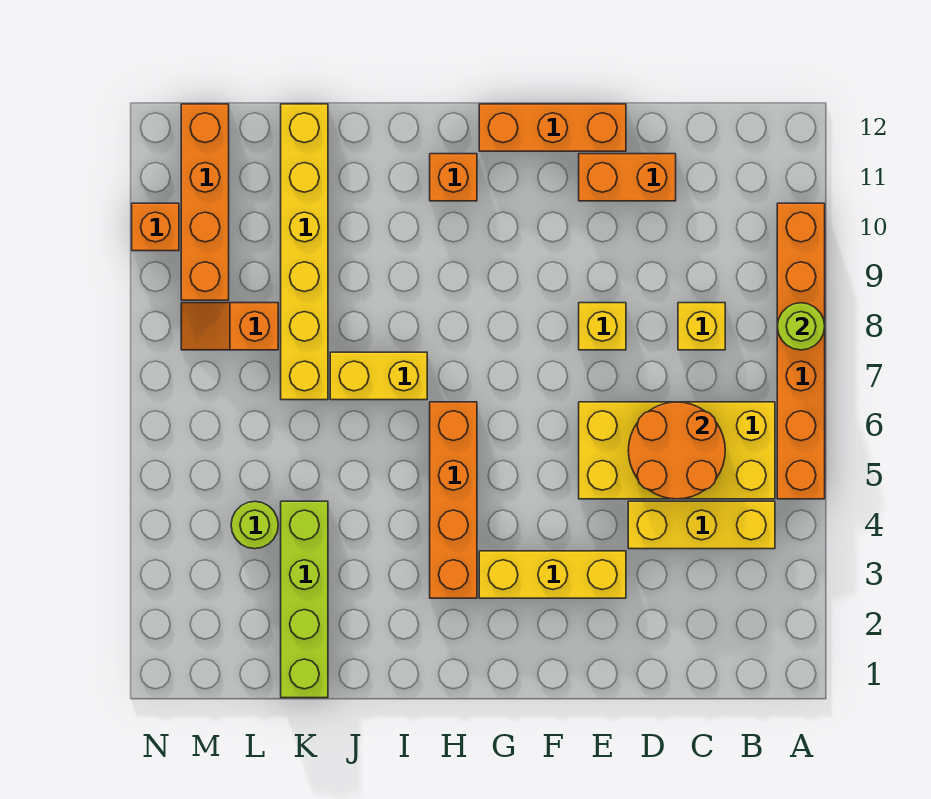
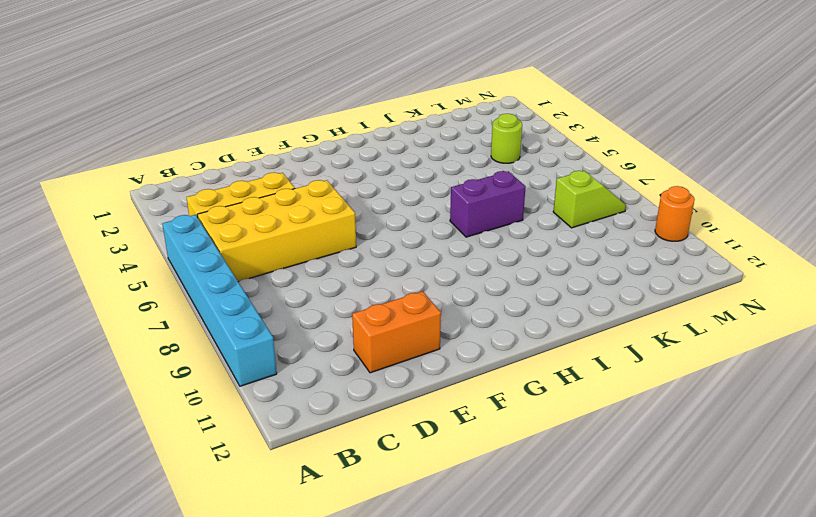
cyan brick A5:A10 level 1 -> orange brick A5:A10 level 1
purple brick I7:J7 level 1 -> yellow brick I7:J7 level 1
lime slope L8:M8 level 1 top L -> orange slope L8:M8 level 1 top L
orange round brick N10 level 1 -> orange brick N10 level 1
none -> yellow brick C8 level 1
none -> yellow brick E3:G3 level 1
none -> yellow brick E8 level 1

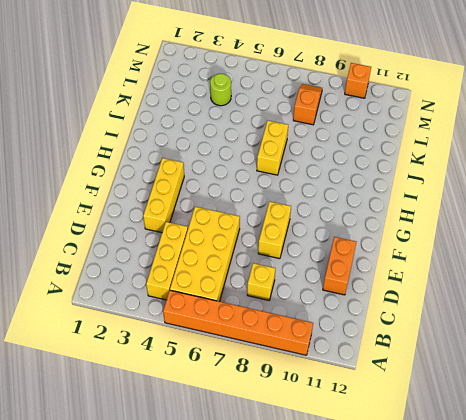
yellow brick E8:F8 level 1 -> yellow brick E8 level 1
none -> orange brick E12:G12 level 1
none -> orange brick H3:H6 level 1
none -> orange brick H11 level 1

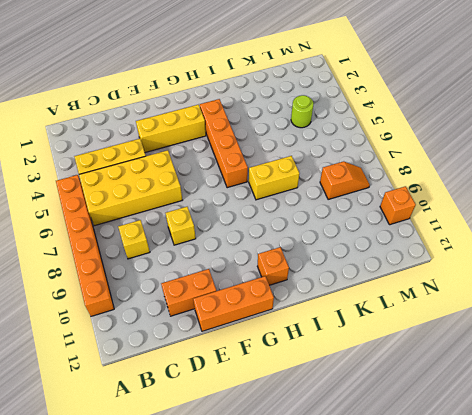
none -> lime brick K1:K4 level 1
none -> yellow brick K7:K12 level 1
none -> orange brick M9:M12 level 1

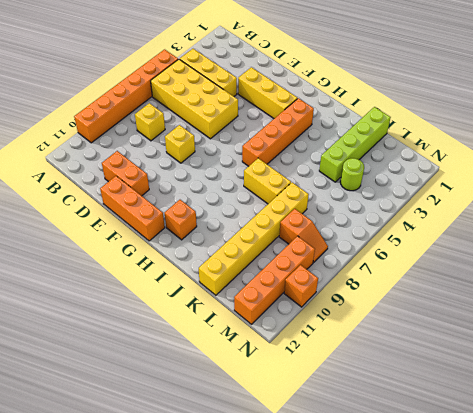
none -> lime round brick A8 level 2
none -> orange round brick C5:D6 level 2

